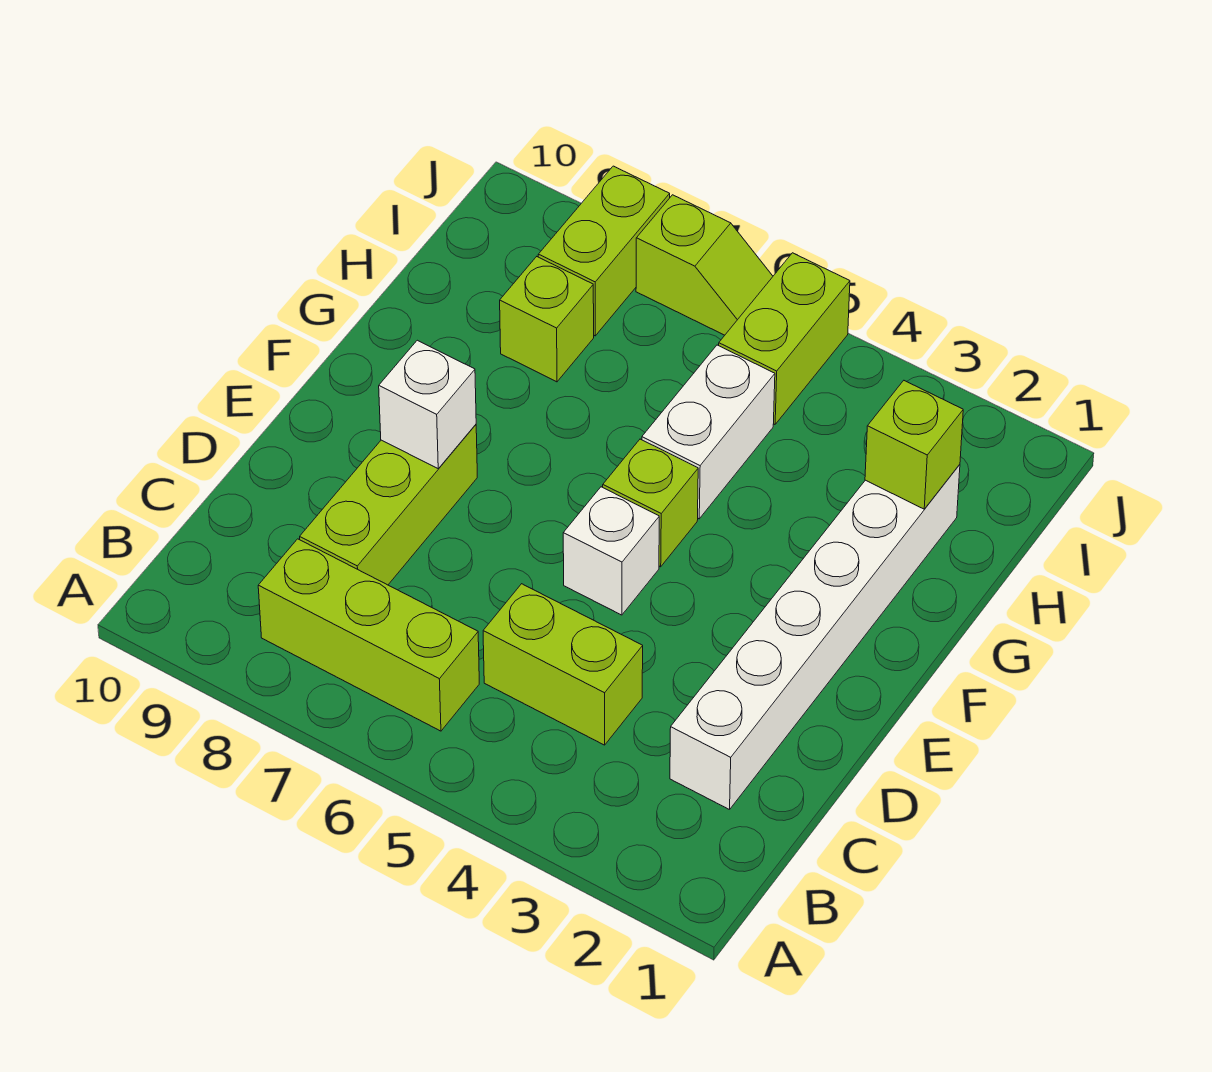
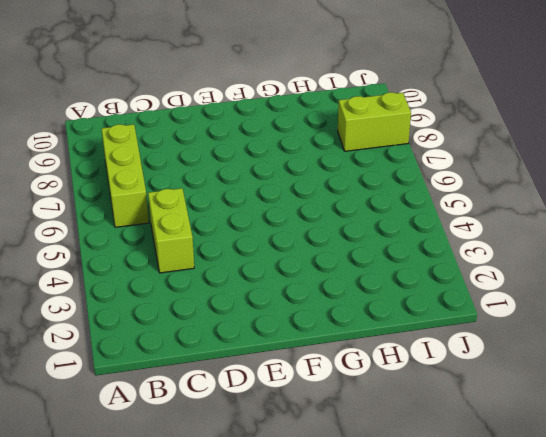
none -> white brick C2:H2 level 1
none -> lime brick C8:E8 level 1
none -> white brick E5 level 1

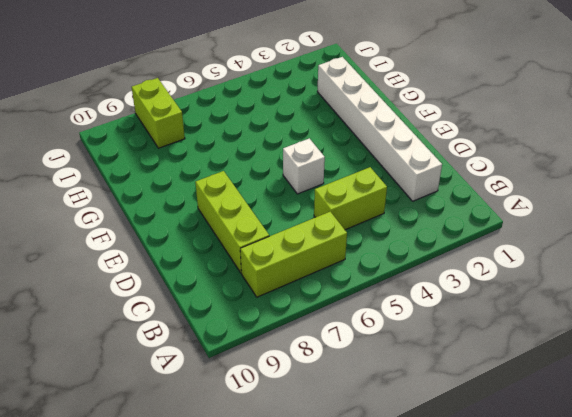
none -> lime brick F5 level 1
none -> white brick G5:H5 level 1
none -> lime brick H8 level 1

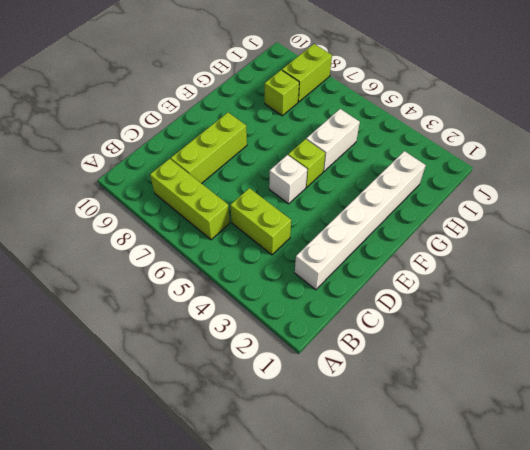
none -> lime brick I5:J5 level 1
none -> lime slope J6:J7 level 1 top 7
none -> white brick E8 level 2

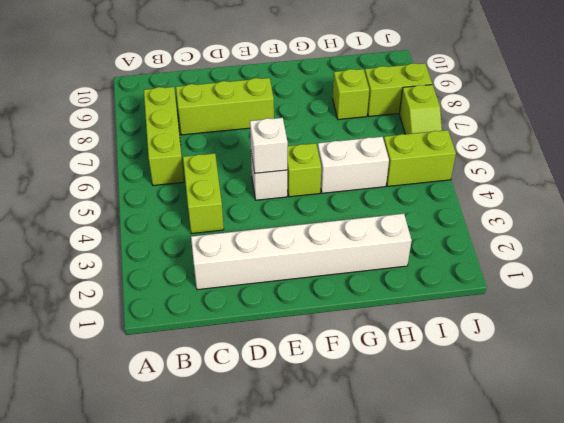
white brick E5 level 2 -> white brick E8 level 2
none -> lime brick H2 level 2

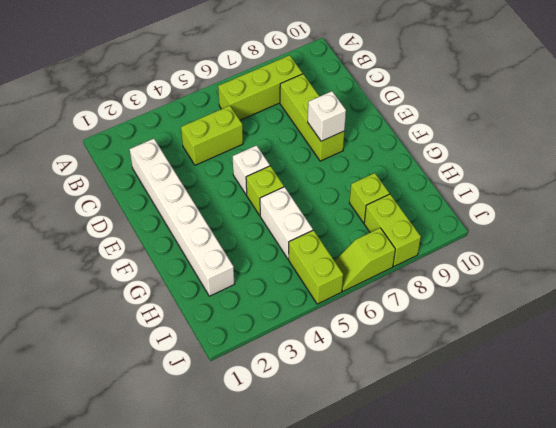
none -> lime brick H2 level 2

